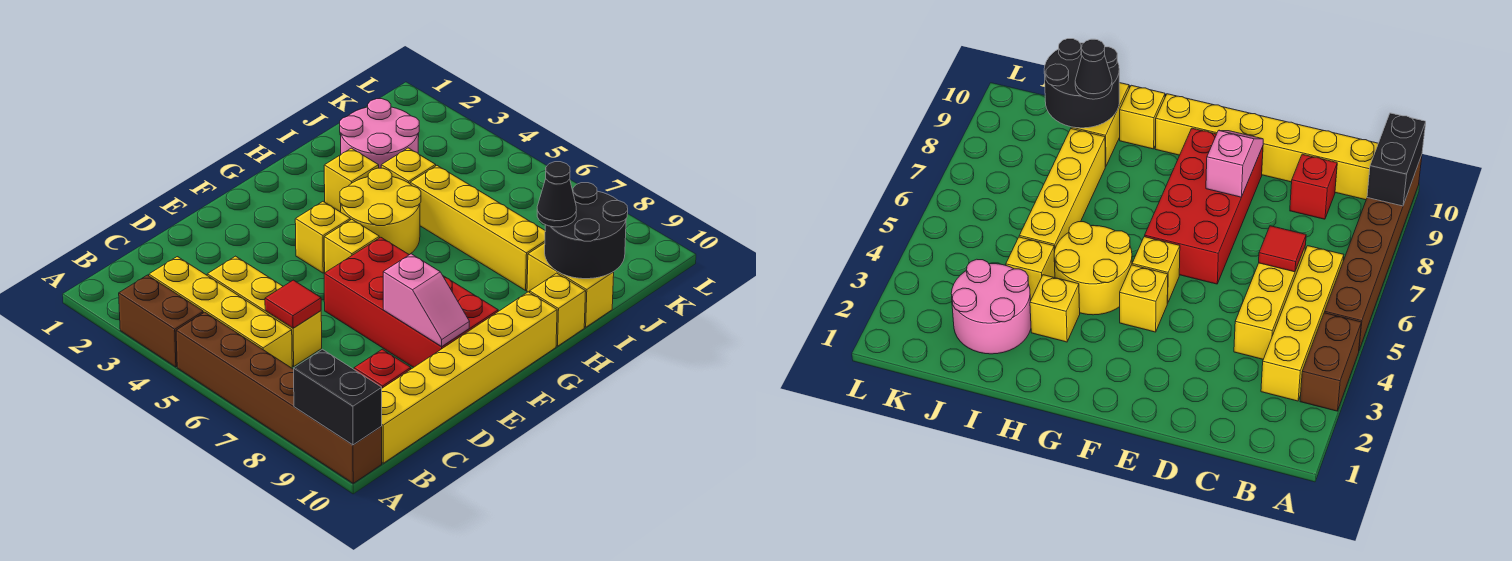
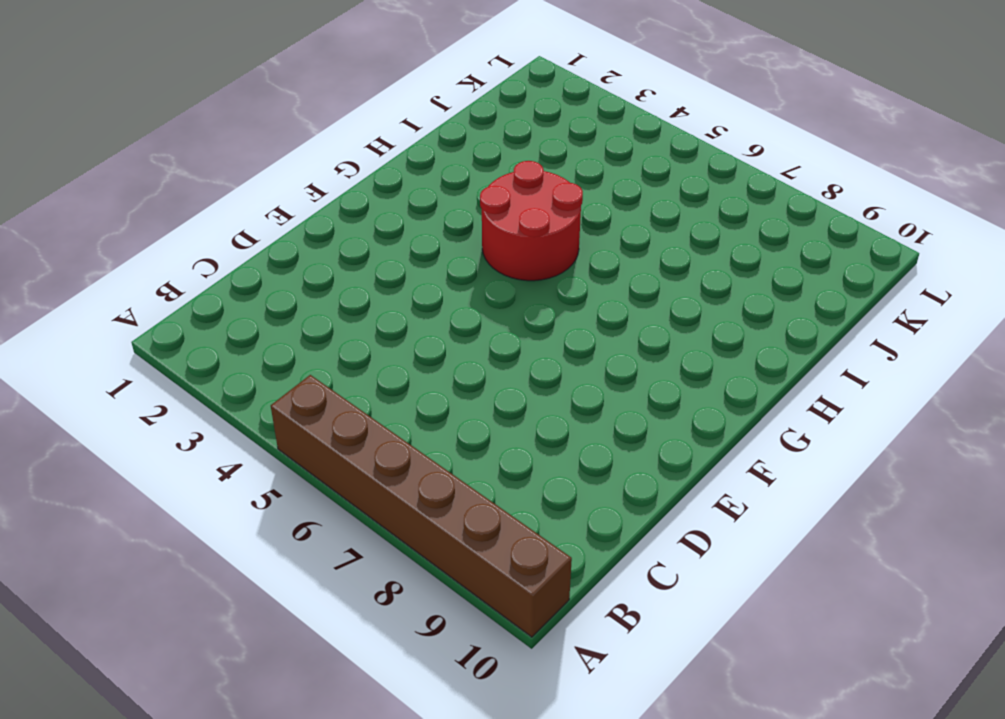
red round brick G4:H5 level 1 -> yellow round brick G4:H5 level 1
none -> brown brick A3:A4 level 1
none -> yellow brick B3:B6 level 1
none -> yellow brick B10:G10 level 1

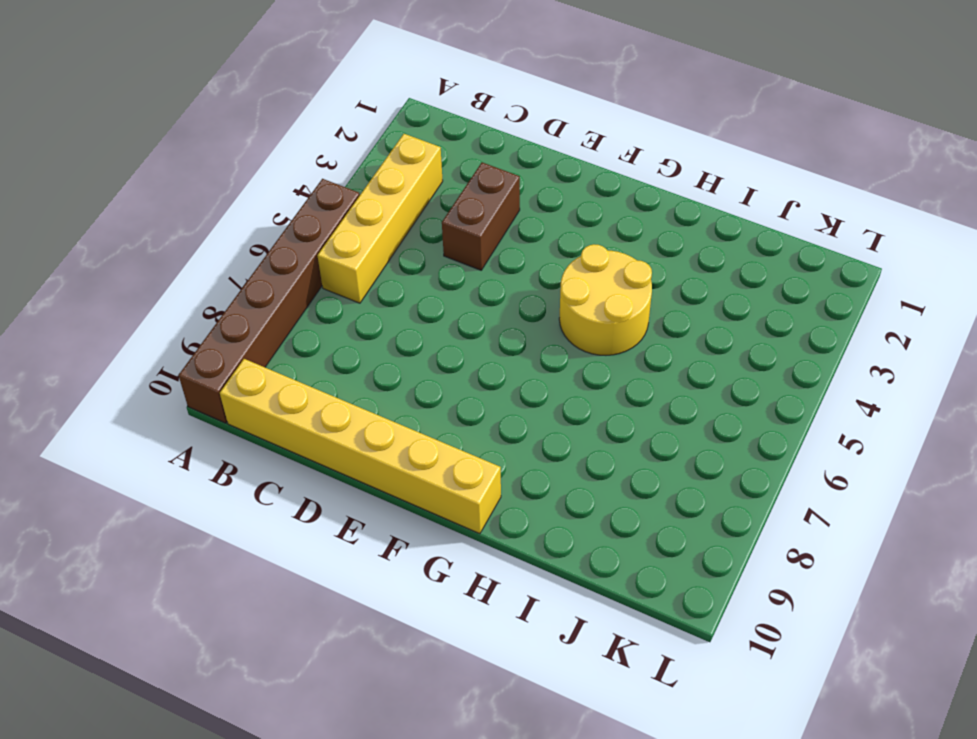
brown brick D3:D4 level 1 -> brown brick A3:A4 level 1
none -> yellow brick C4:C6 level 1
none -> red brick C9 level 1
none -> red brick E6:F9 level 1

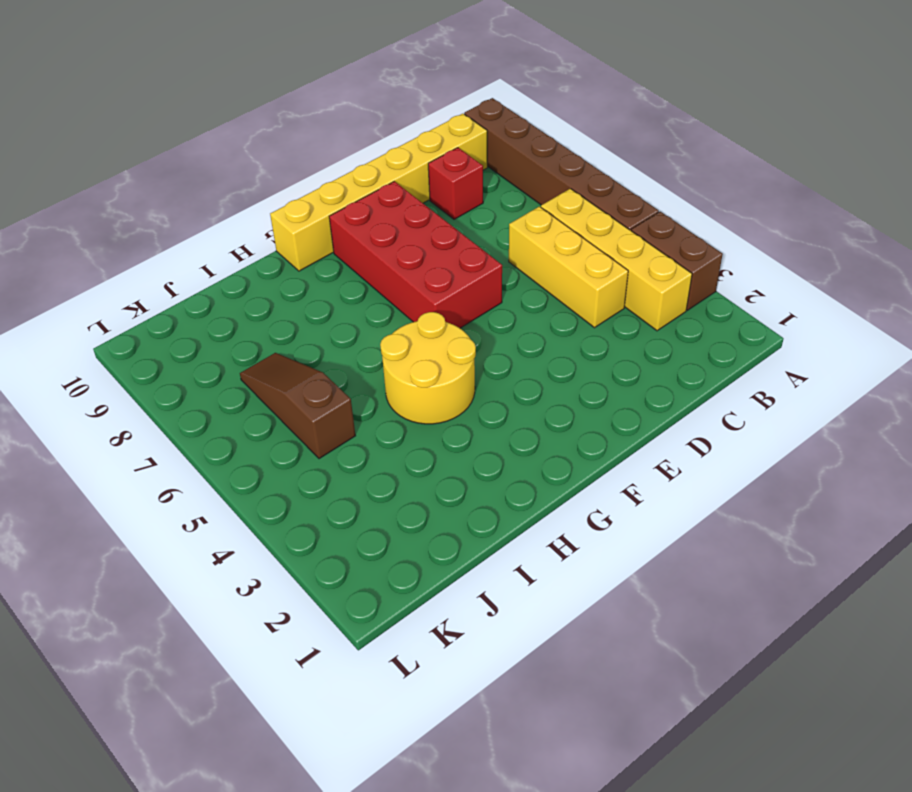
brown slope J5:J7 level 1 top 5 -> none
none -> yellow brick F4 level 1
none -> yellow brick F5 level 1
none -> yellow brick H3 level 1

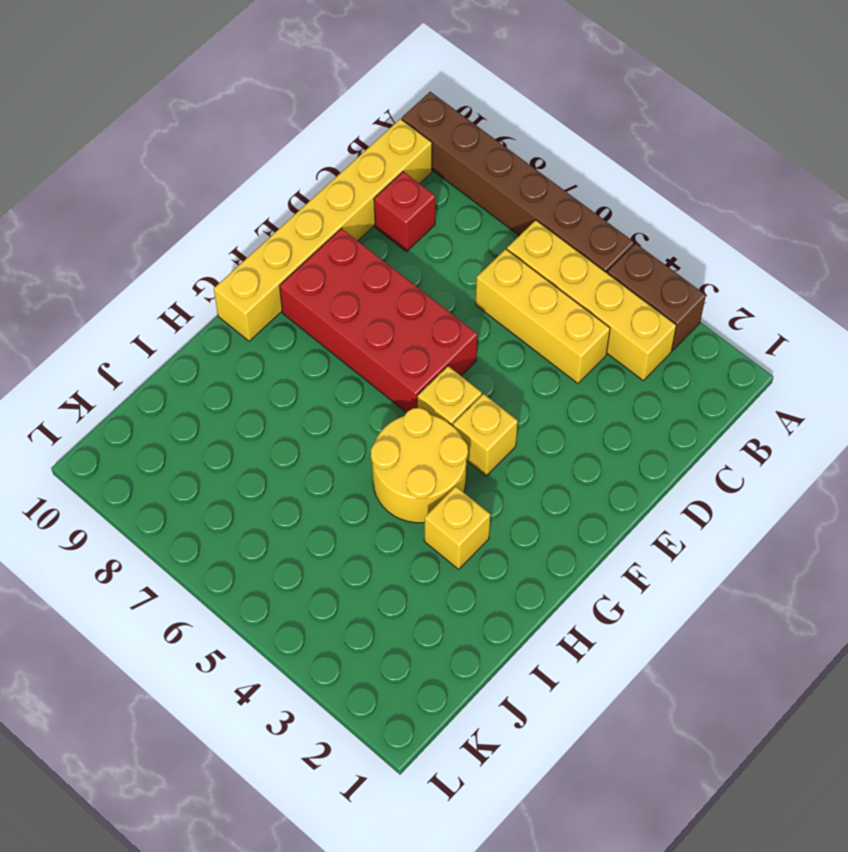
none -> yellow brick H10 level 1
none -> pink round brick I2:J3 level 1
none -> yellow brick I4 level 1

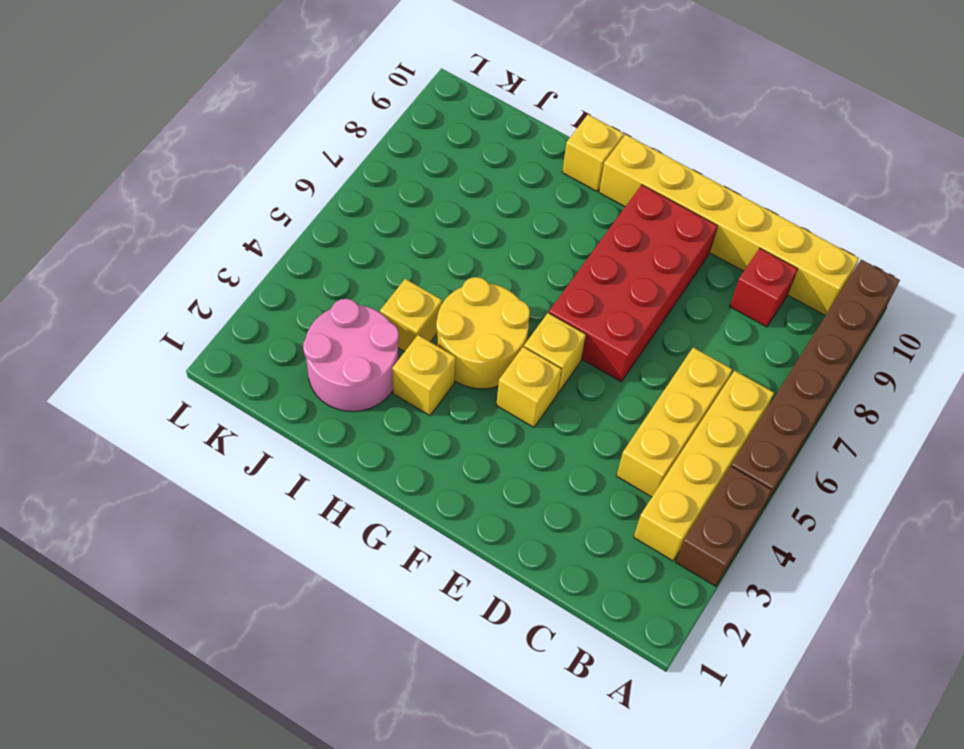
none -> yellow brick I5:I8 level 1
none -> yellow brick I9:I10 level 1
none -> black brick A9:A10 level 2

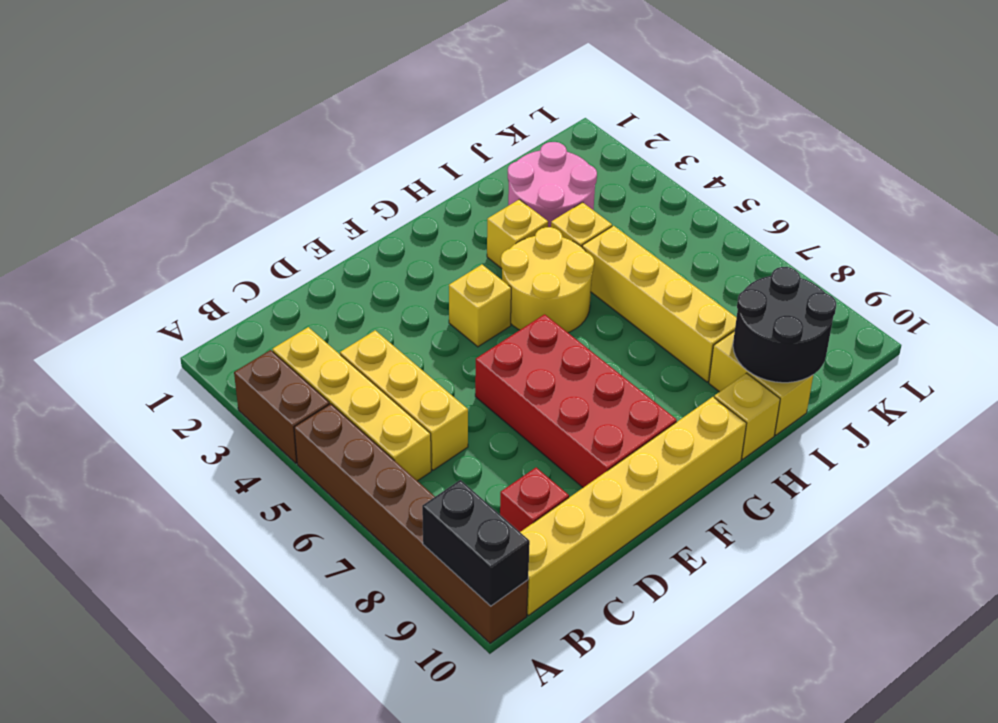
none -> yellow brick F5 level 1
none -> red tile C6 level 2
none -> pink slope E8:E9 level 2 top 8

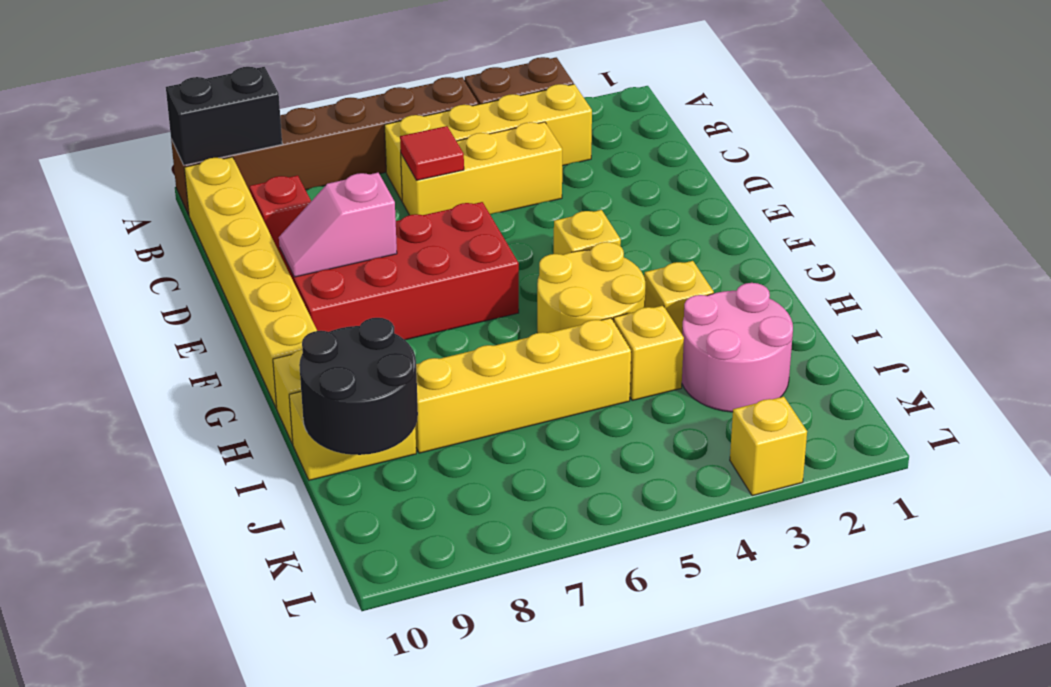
yellow brick L3 level 1 -> yellow brick F5 level 1
none -> black cone I9 level 3

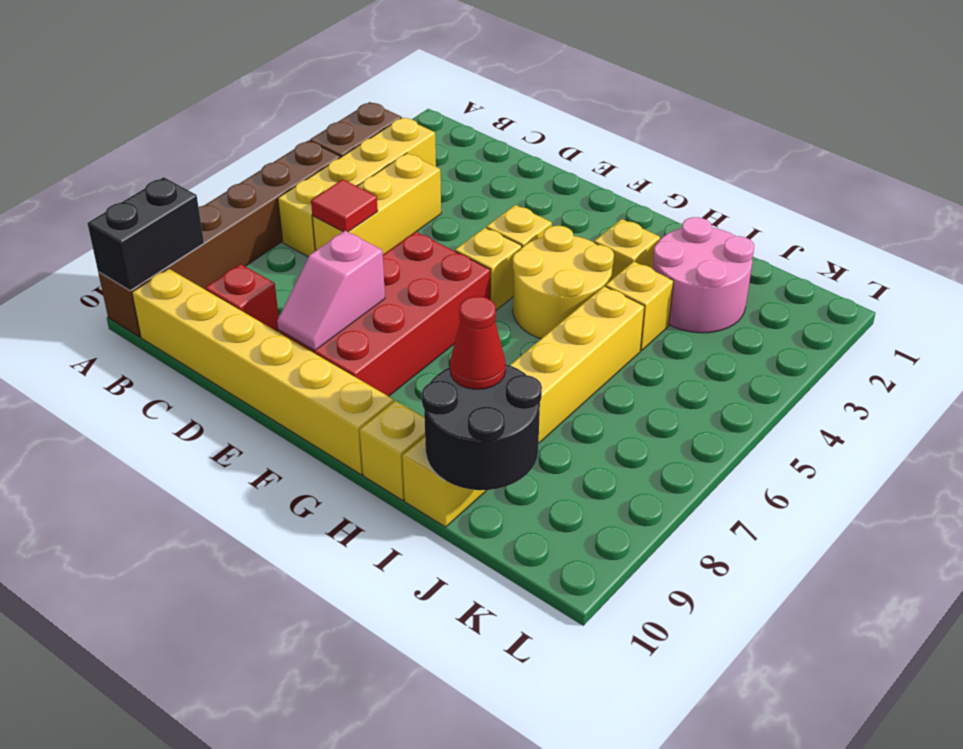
red cone I9 level 3 -> black cone I9 level 3

